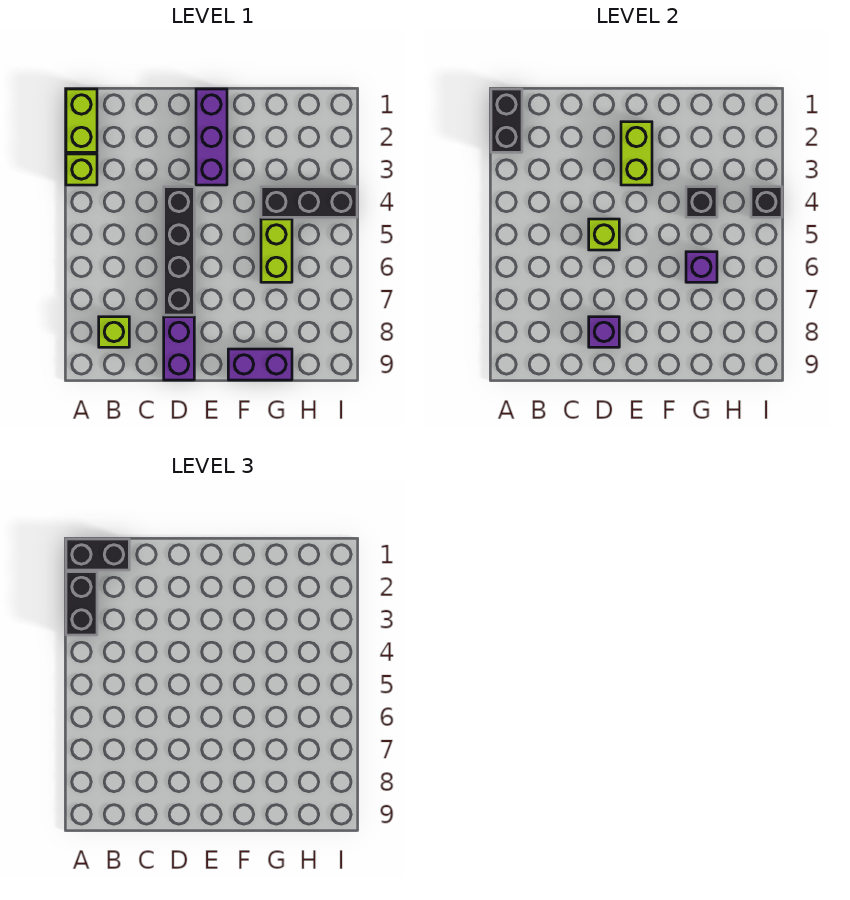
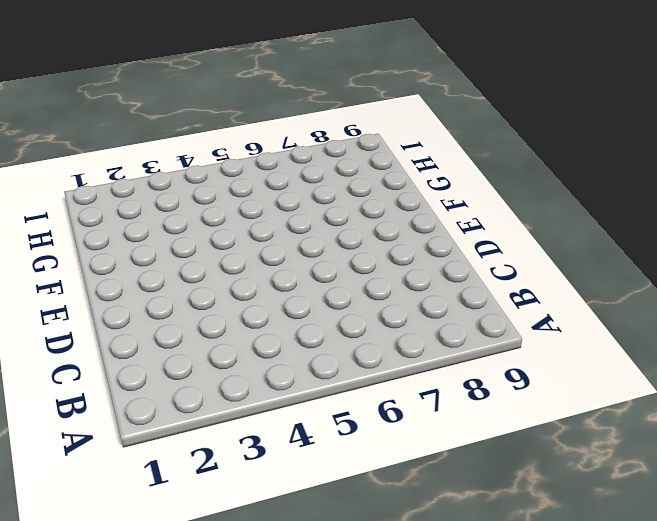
none -> lime brick A1:A2 level 1
none -> lime brick A3 level 1
none -> lime brick B8 level 1

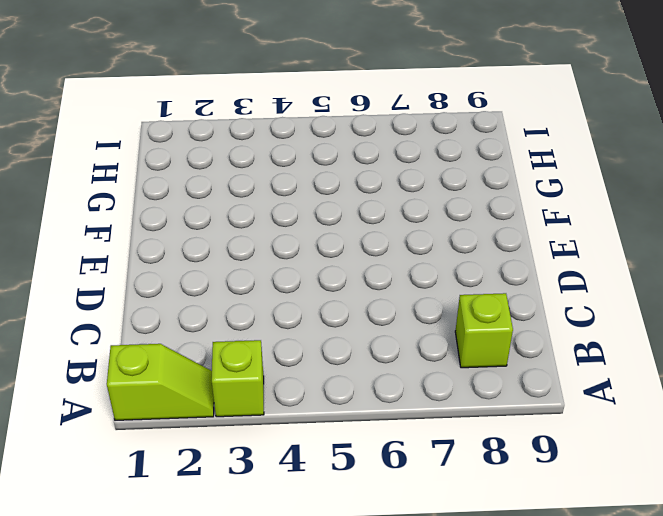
lime slope A1:A2 level 1 top 1 -> lime brick A1:A2 level 1
none -> black brick D4:D7 level 1
none -> purple brick D8:D9 level 1
none -> purple brick E1:E3 level 1

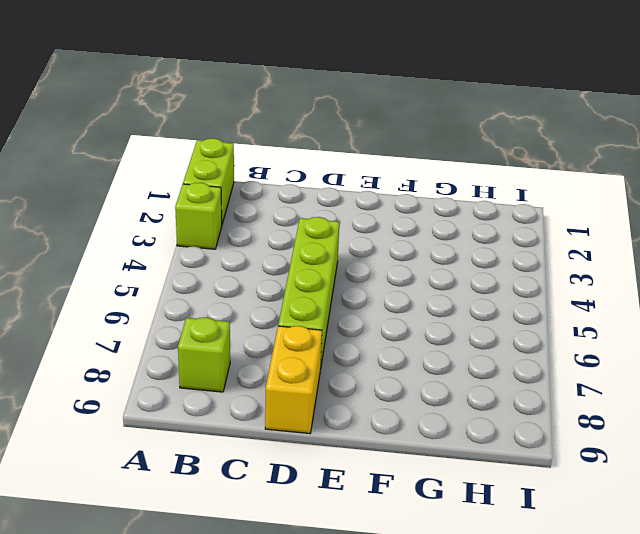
lime brick D4:D7 level 1 -> black brick D4:D7 level 1
yellow brick D8:D9 level 1 -> purple brick D8:D9 level 1
none -> purple brick E1:E3 level 1
none -> purple brick F9:G9 level 1
none -> black brick G4:I4 level 1

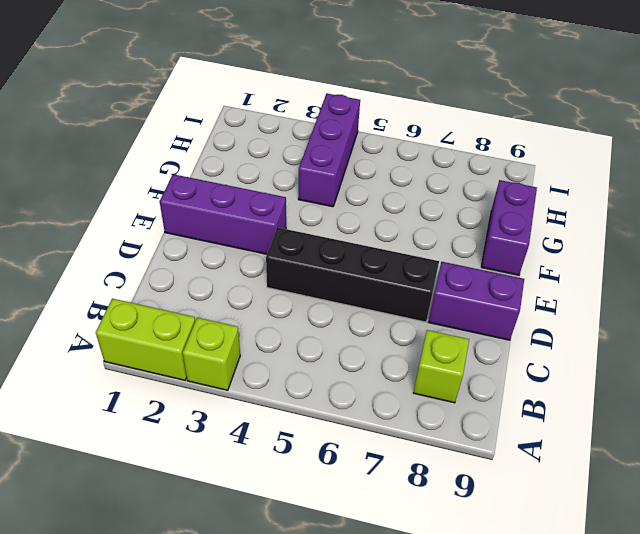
purple brick G4:I4 level 1 -> black brick G4:I4 level 1
none -> lime brick G5:G6 level 1
none -> black brick A1:A2 level 2
none -> lime brick D5 level 2

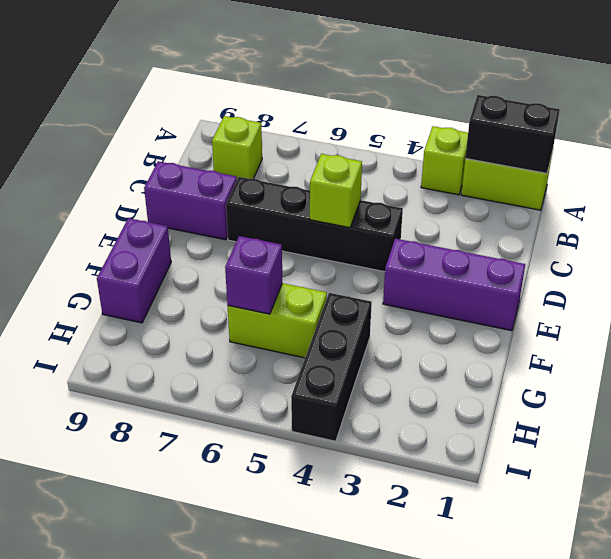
none -> purple brick D8 level 2
none -> lime brick E2:E3 level 2
none -> black brick G4 level 2

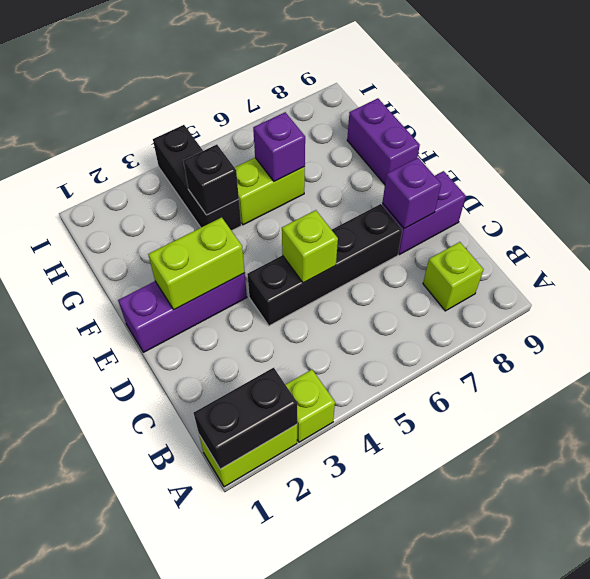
none -> black brick I4 level 2
none -> black brick A1:B1 level 3
none -> black brick A2:A3 level 3

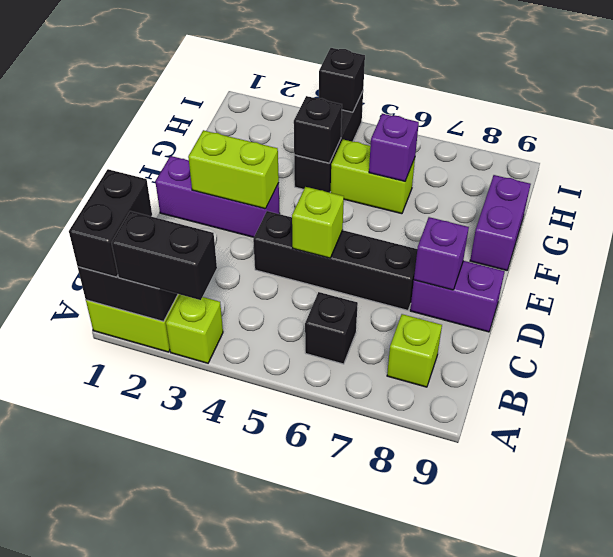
black brick B6 level 1 -> none

